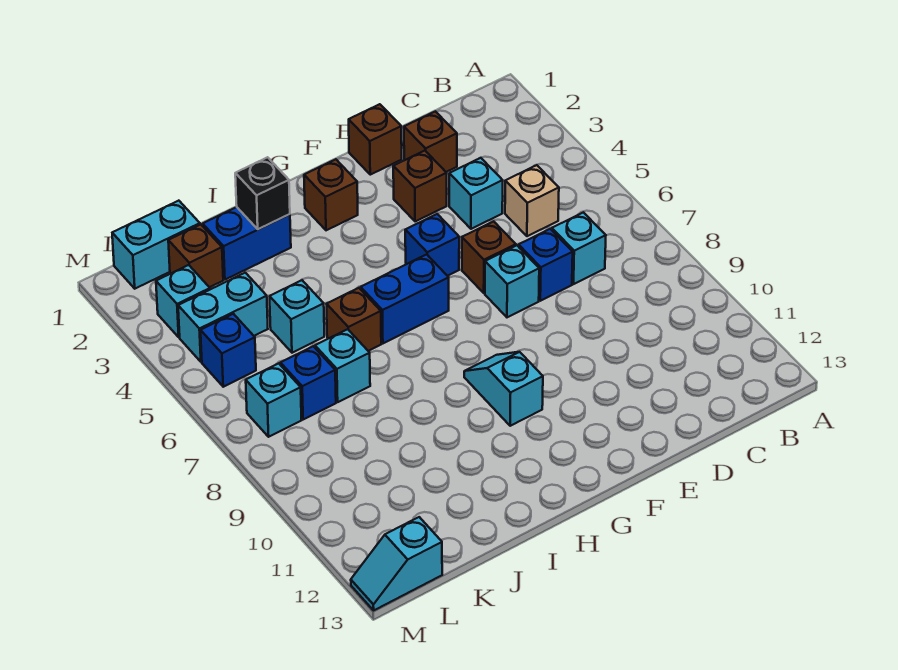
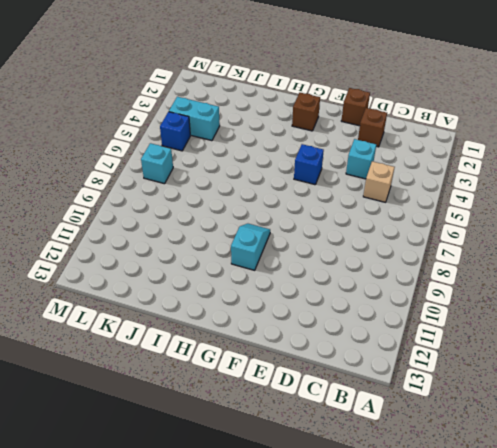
none -> cyan brick C7 level 1
none -> blue brick D7 level 1
none -> brown brick E3 level 1

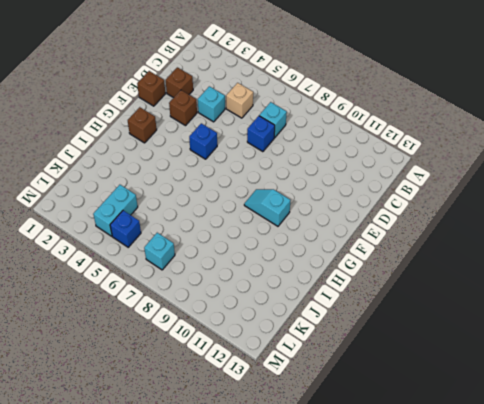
none -> brown brick E6 level 1
none -> cyan brick E7 level 1
none -> blue brick G6:H6 level 1

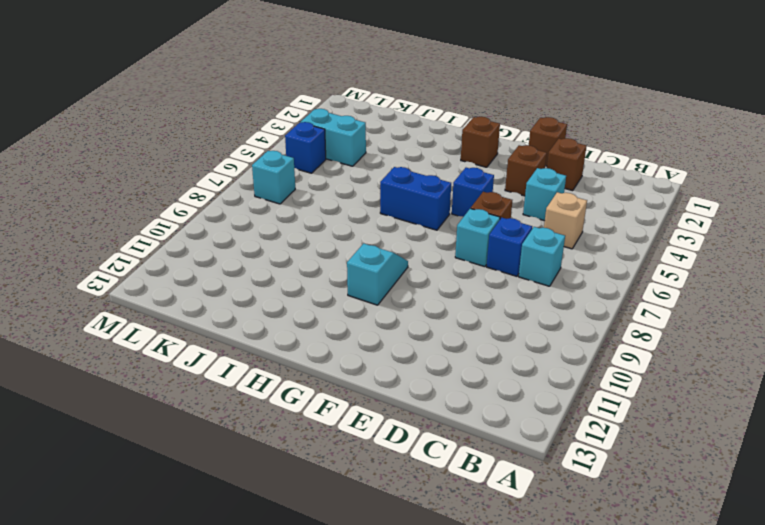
none -> blue brick I2:J2 level 1
none -> brown brick I6 level 1
none -> cyan brick J5 level 1

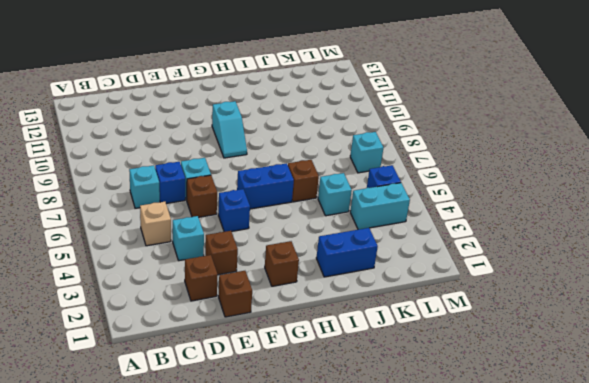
none -> cyan brick J7 level 1
none -> cyan brick K1:L1 level 1
none -> brown brick K2 level 1

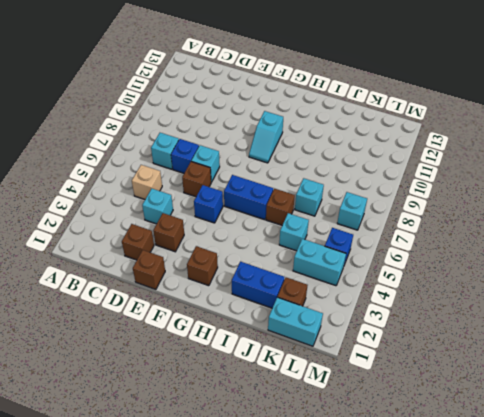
none -> blue brick K7 level 1
none -> cyan brick L3 level 1
none -> cyan slope L13:M13 level 1 top L

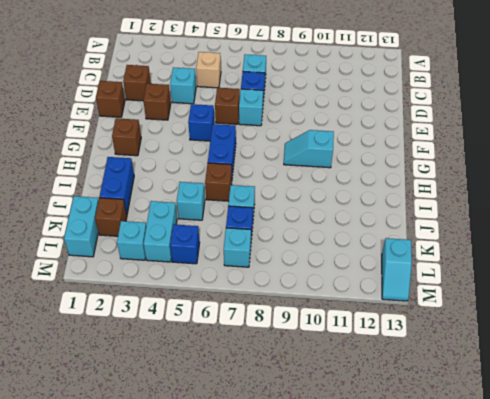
none -> black brick I2 level 2

